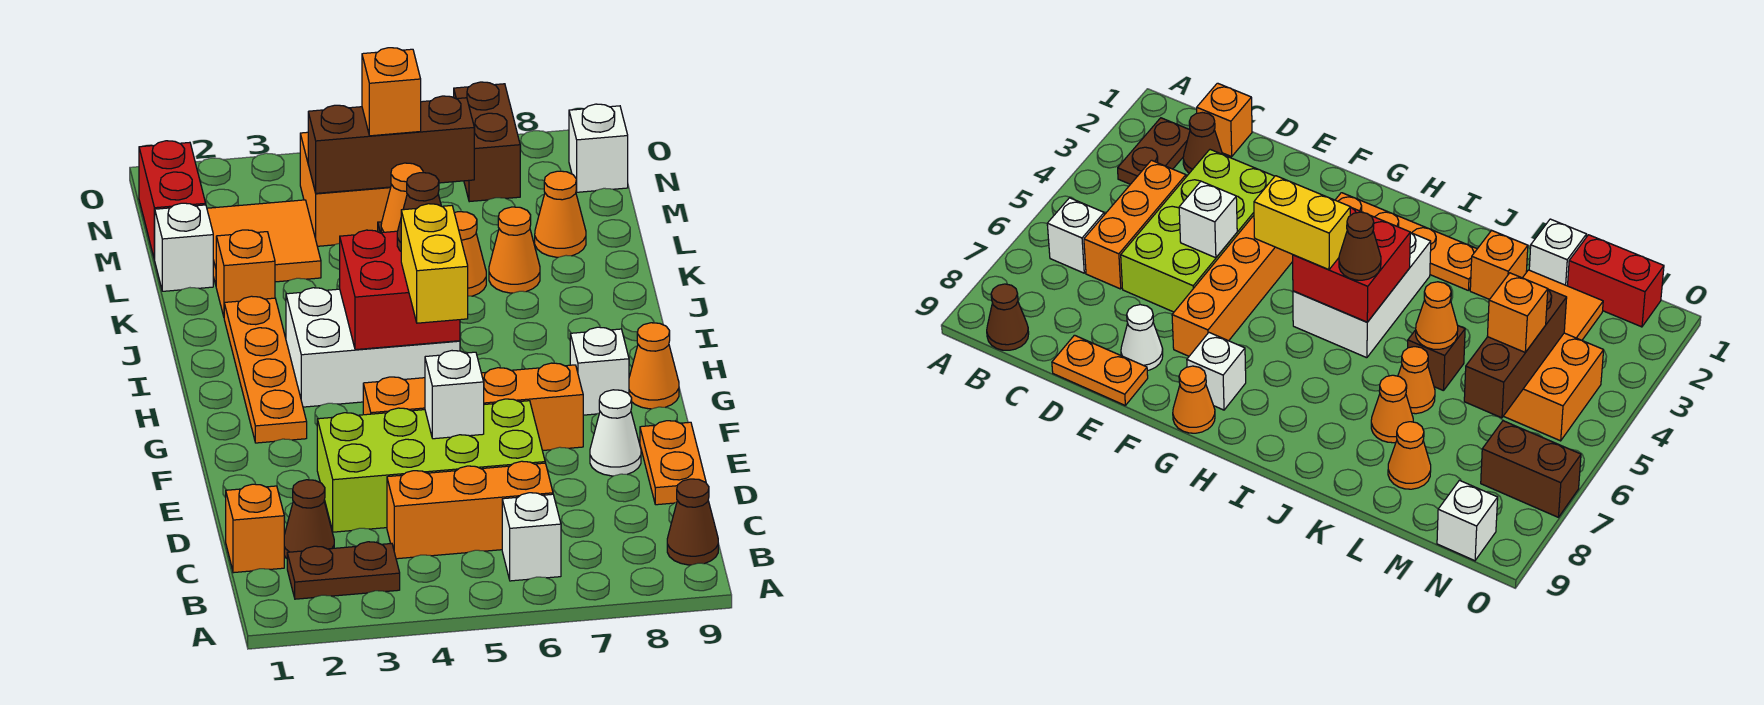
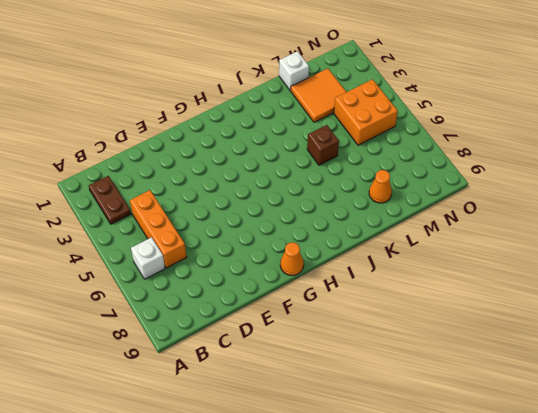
none -> brown cone B9 level 1
none -> orange brick C1 level 1
none -> brown cone C2 level 1
none -> lime brick D3:E6 level 1

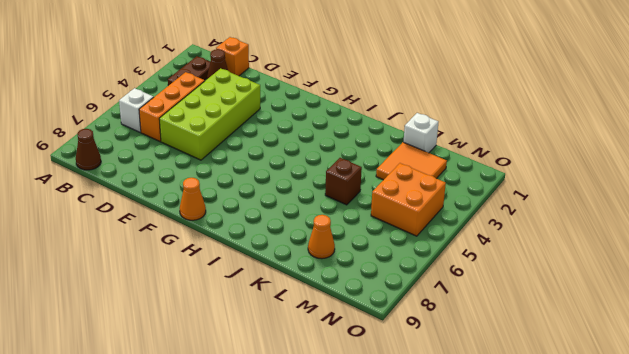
none -> orange plate D9:E9 level 1
none -> white cone E8 level 1
none -> orange brick F4:F7 level 1
none -> orange plate G2:J2 level 1

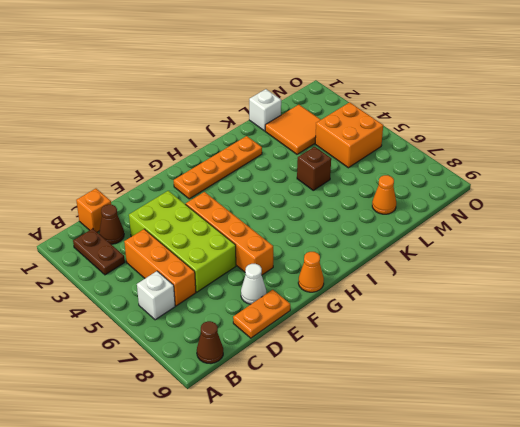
none -> white brick G8 level 1
none -> white brick H3:I5 level 1
none -> orange brick K2 level 1
none -> orange cone K6 level 1

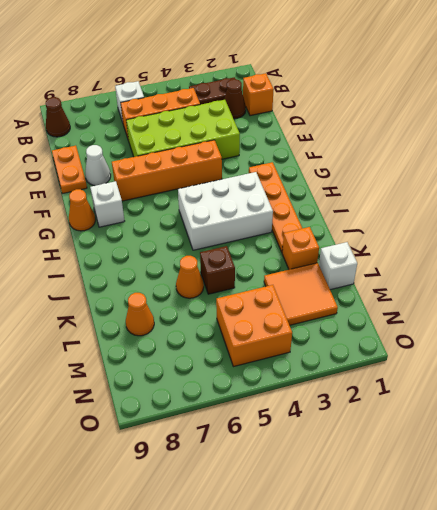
none -> orange cone K7 level 1
none -> red brick M1:N1 level 1
none -> brown brick N7:O7 level 1
none -> white brick N9 level 1

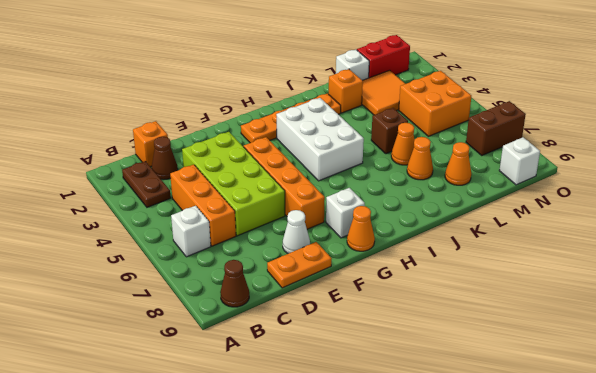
none -> white brick E5 level 2
none -> red brick H4:I5 level 2
none -> orange cone K5 level 2
none -> brown brick M4:M6 level 2

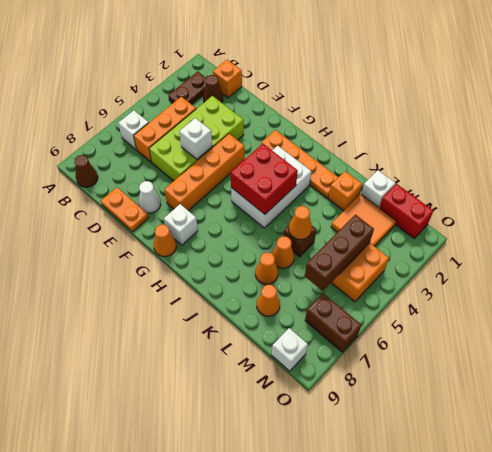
none -> yellow brick G5:H5 level 3
none -> brown cone I5 level 3
none -> orange brick M5 level 3

